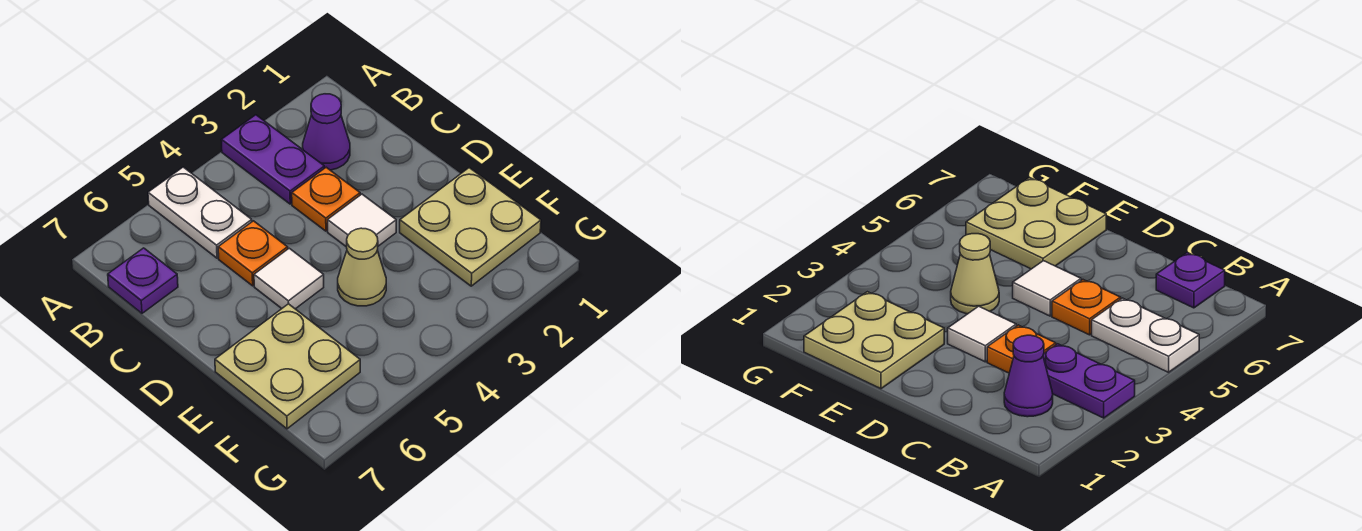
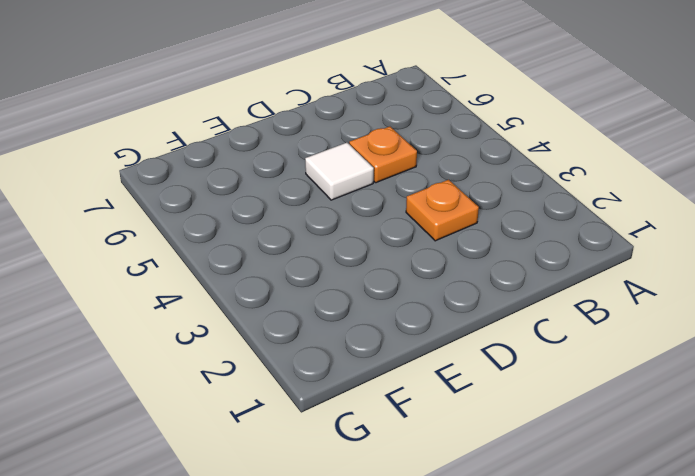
none -> purple plate A3:B3 level 1
none -> white plate A5:B5 level 1

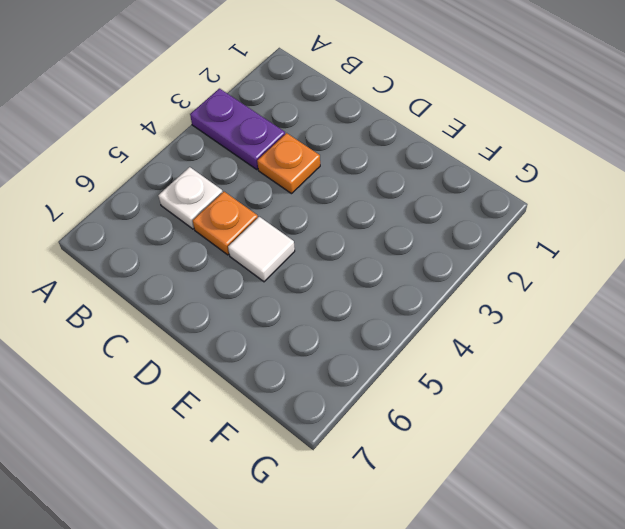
white plate B5 level 1 -> white plate A5:B5 level 1
none -> purple cone B2 level 1
none -> purple plate B7 level 1

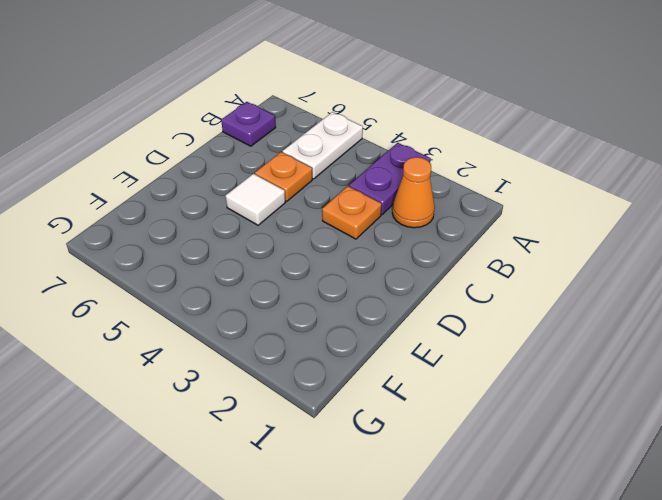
orange cone B2 level 1 -> purple cone B2 level 1
none -> white tile D3 level 1
none -> tan plate E1:F2 level 1

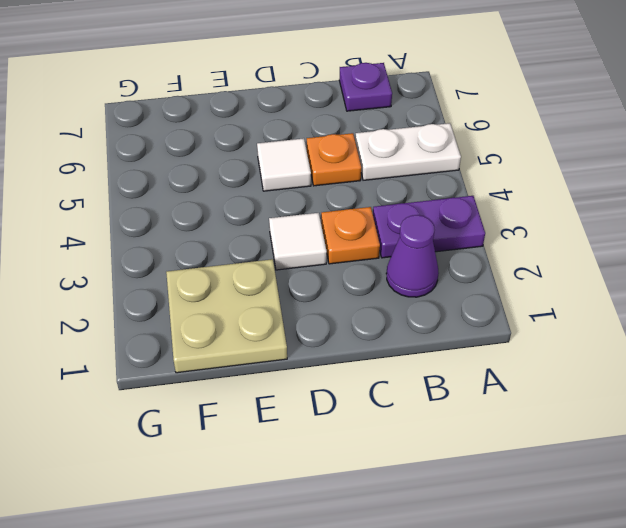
none -> tan cone E4 level 1
none -> tan plate E6:F7 level 1

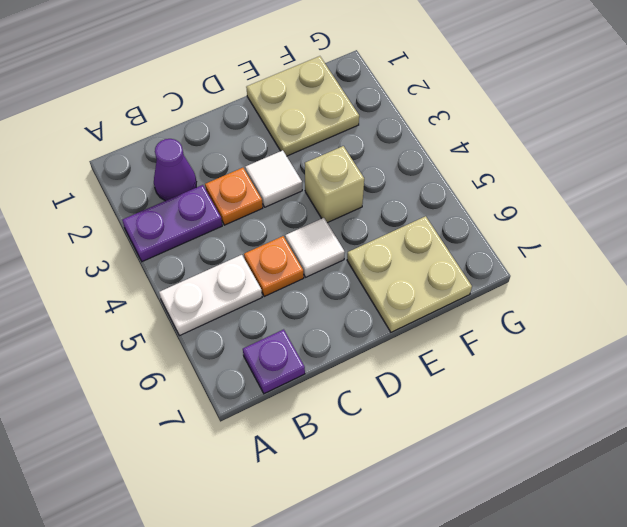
tan brick E4 level 1 -> tan cone E4 level 1

